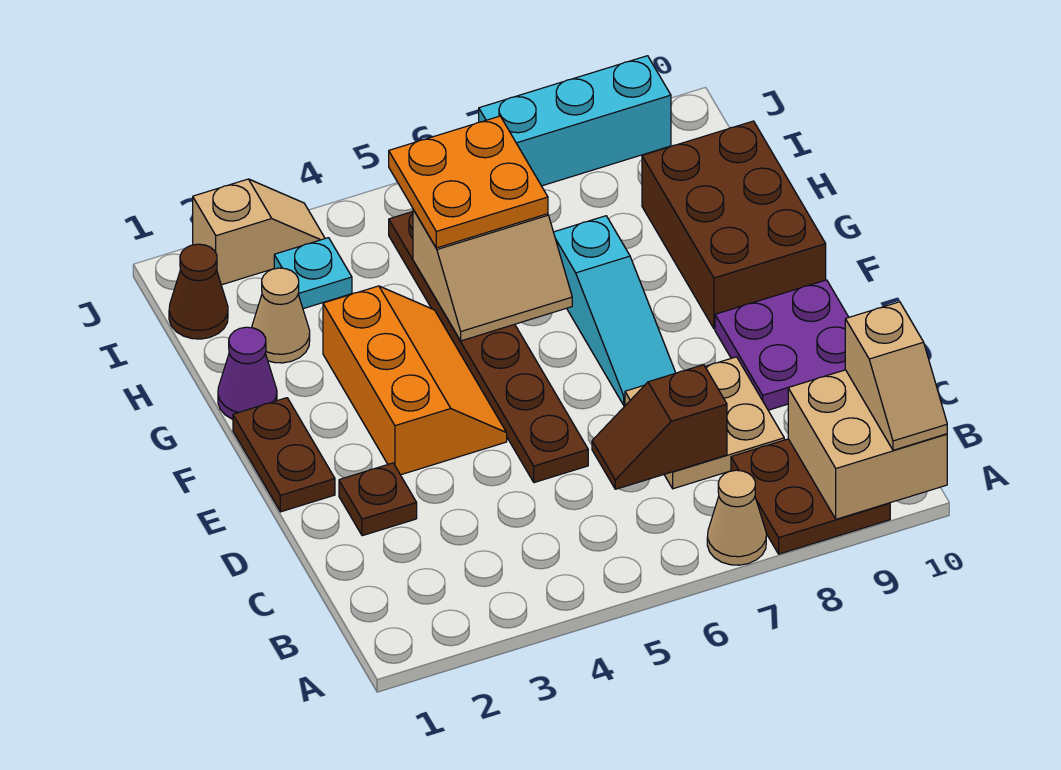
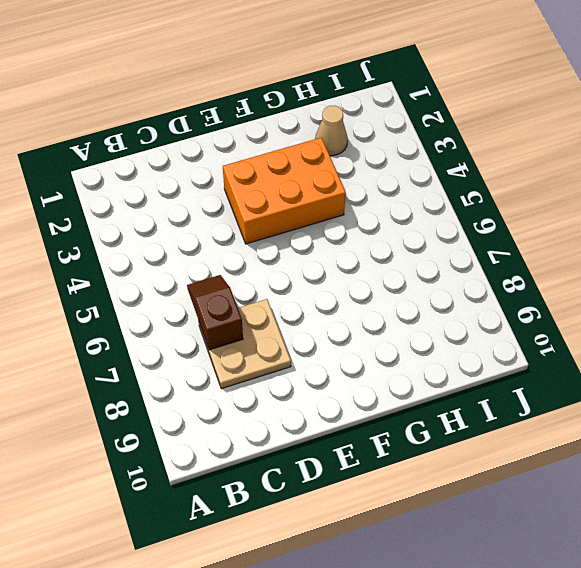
orange brick E3:G4 level 1 -> orange slope E3:G4 level 1 top 3
none -> tan cone A7 level 1
none -> brown plate A8:B9 level 1
none -> brown plate D2 level 1

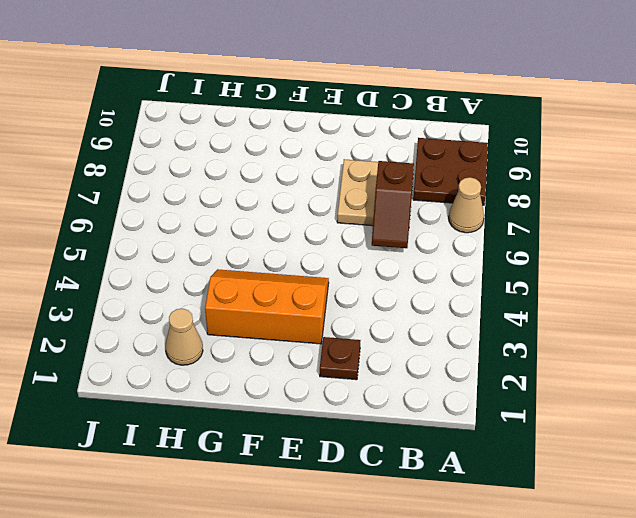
none -> brown plate D5:I5 level 1
none -> purple plate D9:E10 level 1
none -> brown plate E1:F1 level 1

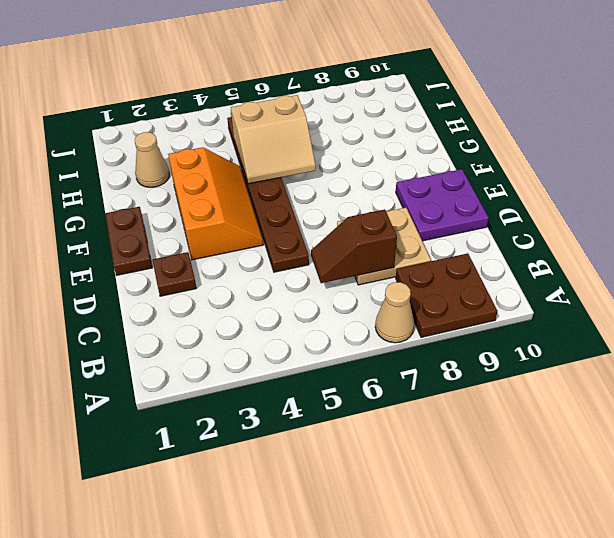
none -> cyan slope E7:G7 level 1 top G
none -> brown brick F9:H10 level 1
none -> purple cone G1 level 1

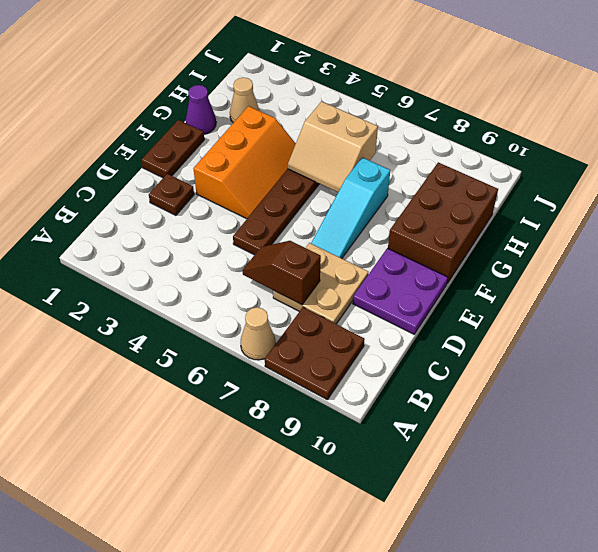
none -> brown cone I1 level 1
none -> cyan plate I3 level 1
none -> tan slope J2:J3 level 1 top 2

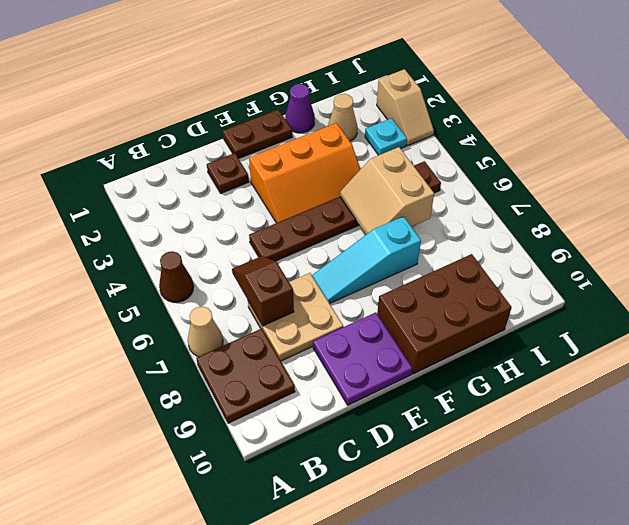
brown cone A5 level 1 -> brown cone I1 level 1
none -> cyan brick J7:J9 level 1
none -> tan brick A9:B10 level 2
none -> tan slope A10:B10 level 3 top B

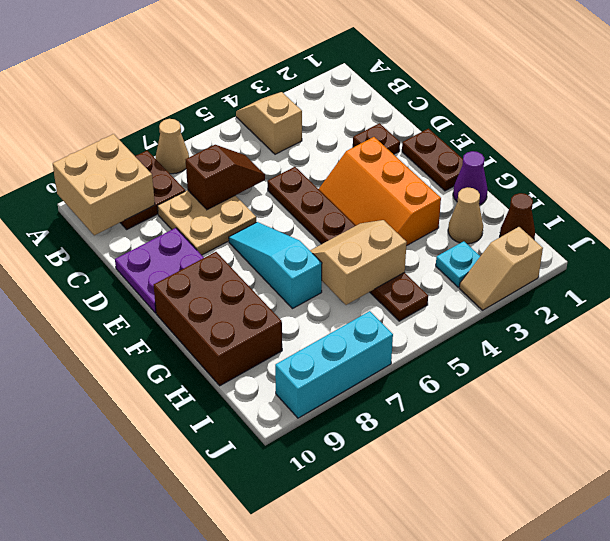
tan slope A4:B4 level 1 top B -> tan slope A10:B10 level 3 top B
none -> orange plate H5:I6 level 3

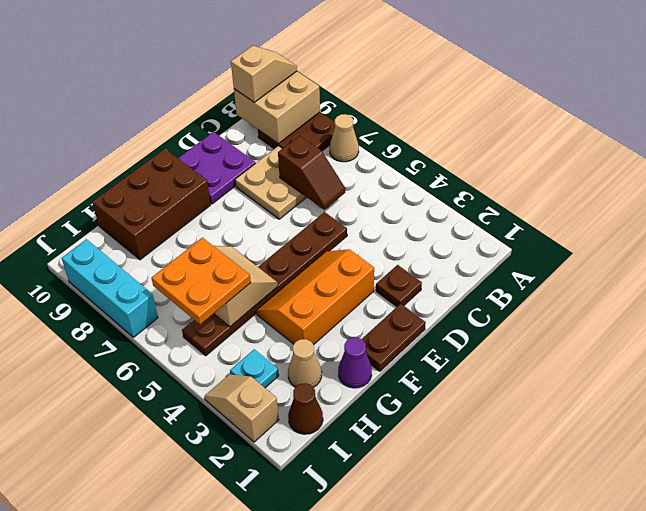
none -> cyan slope E7:G7 level 1 top G

